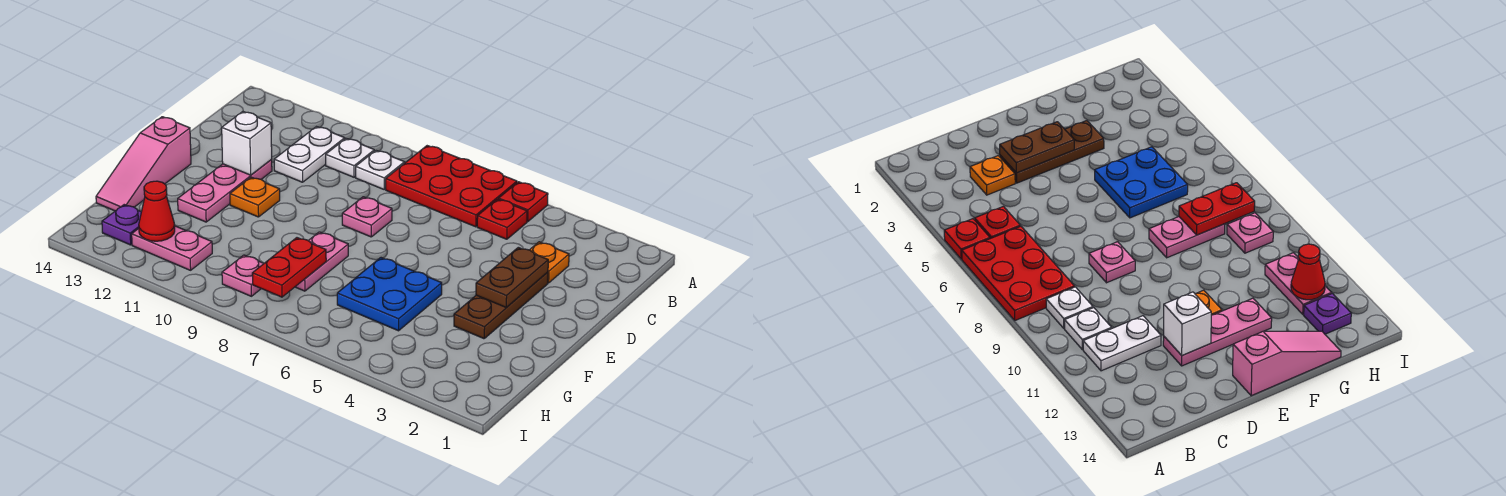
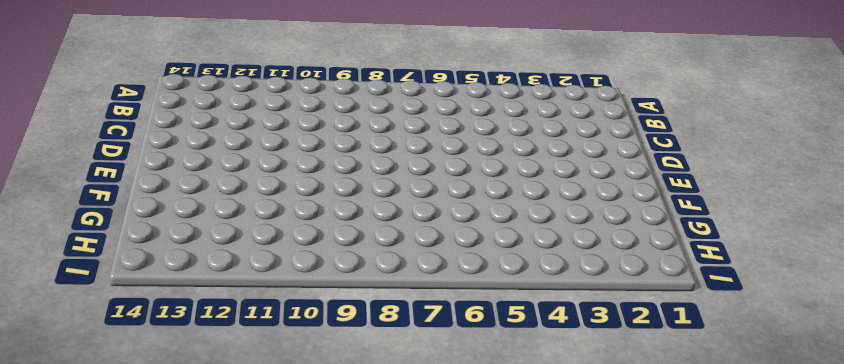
none -> red plate A5 level 1
none -> red plate A6:B8 level 1
none -> red plate B5 level 1

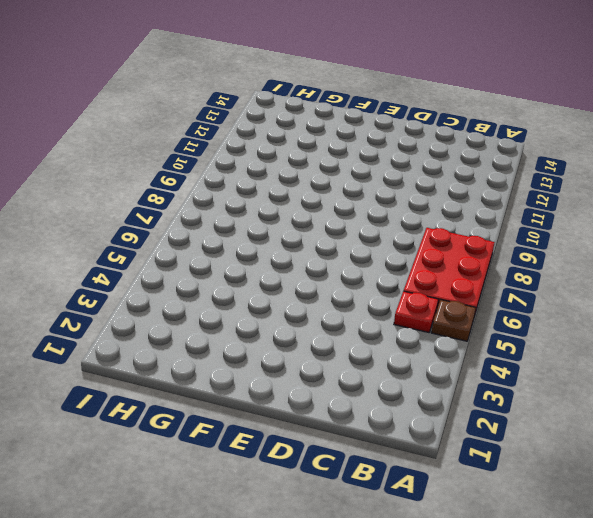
brown plate A5 level 1 -> red plate A5 level 1
none -> white plate B9 level 1
none -> white plate B10 level 1
none -> white plate B11:C11 level 1

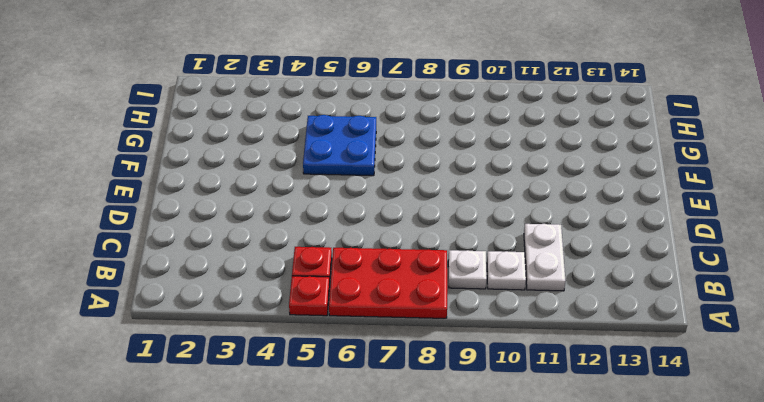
none -> orange plate C3 level 1
none -> brown plate D3:F3 level 1
none -> pink plate D8 level 1

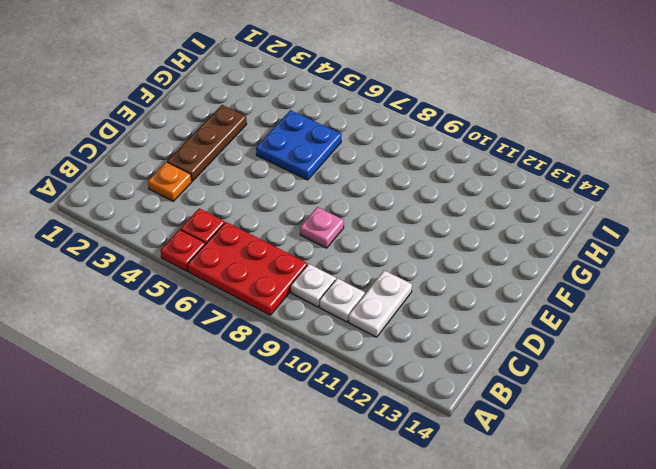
none -> pink plate D12:F12 level 1
none -> orange plate E11 level 1
none -> pink slope E14:G14 level 1 top E

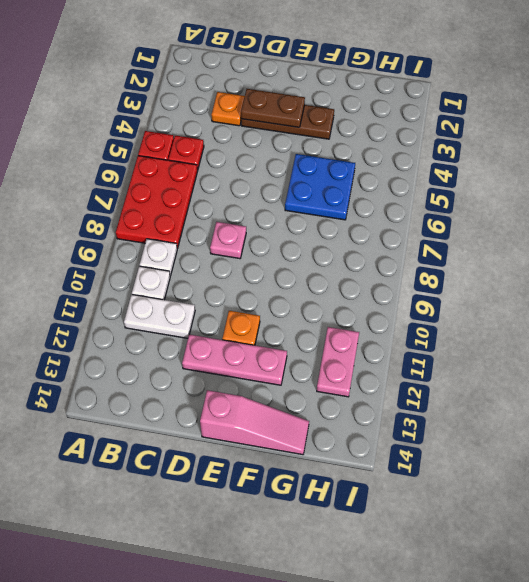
none -> pink plate F8:G8 level 1
none -> pink plate H9 level 1
none -> purple plate H13 level 1

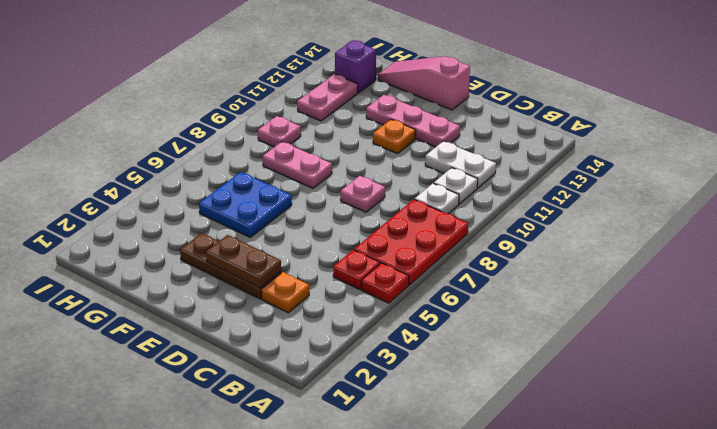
purple brick H13 level 1 -> purple plate H13 level 1
none -> white brick D12 level 2
none -> red plate G8:H8 level 2
none -> red cone H12 level 2

